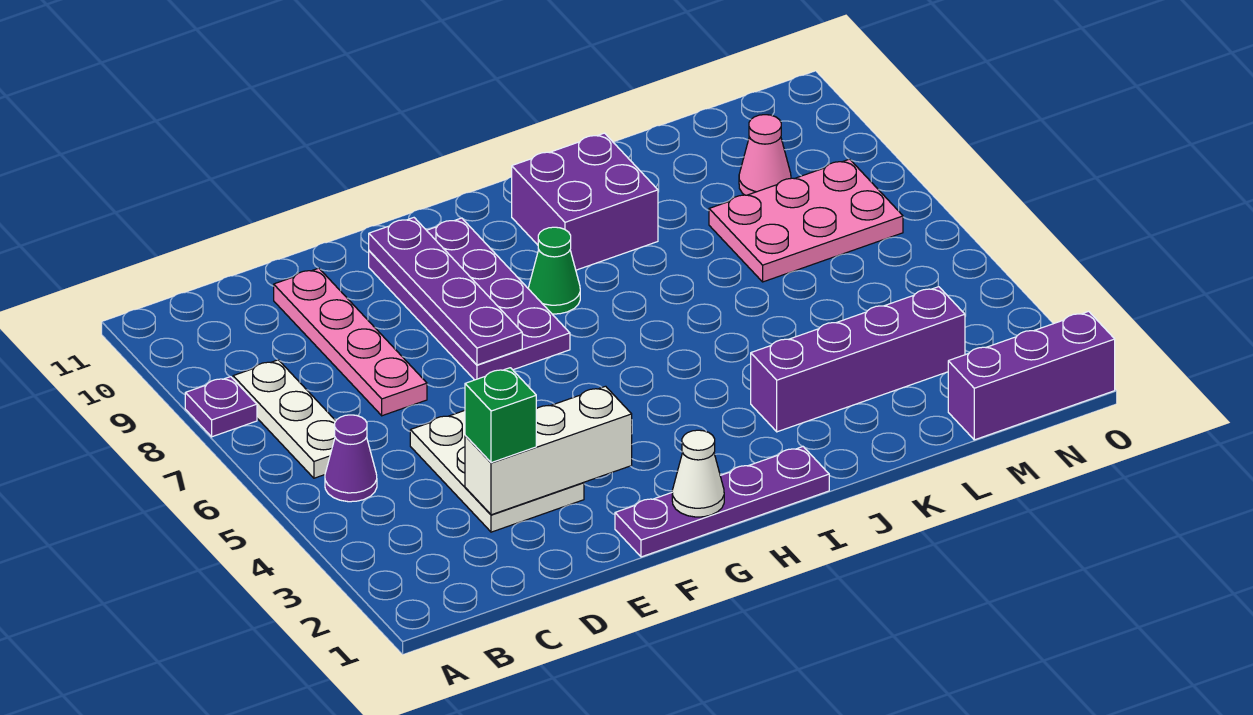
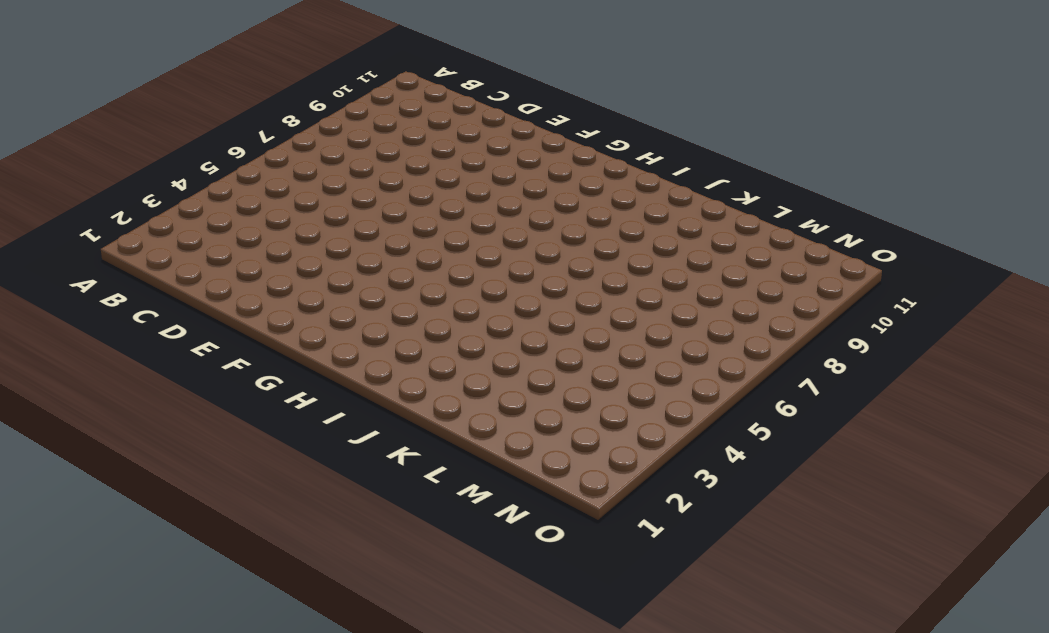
none -> purple plate A8 level 1
none -> purple cone B5 level 1
none -> white plate B6:B8 level 1

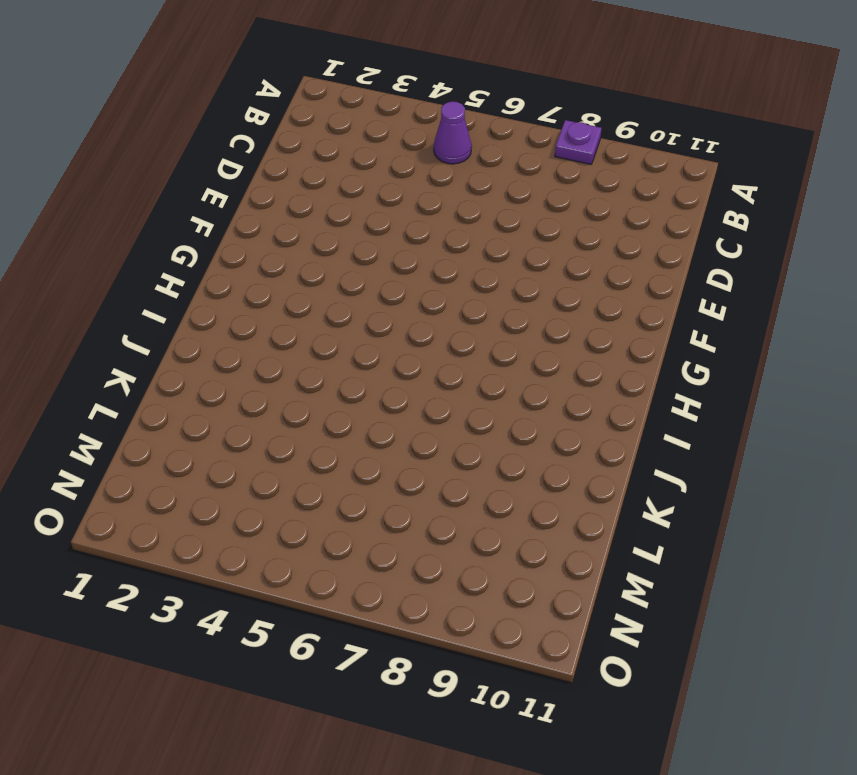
none -> white plate B6:B8 level 1
none -> white plate D3:E5 level 1
none -> pink plate D7:D10 level 1

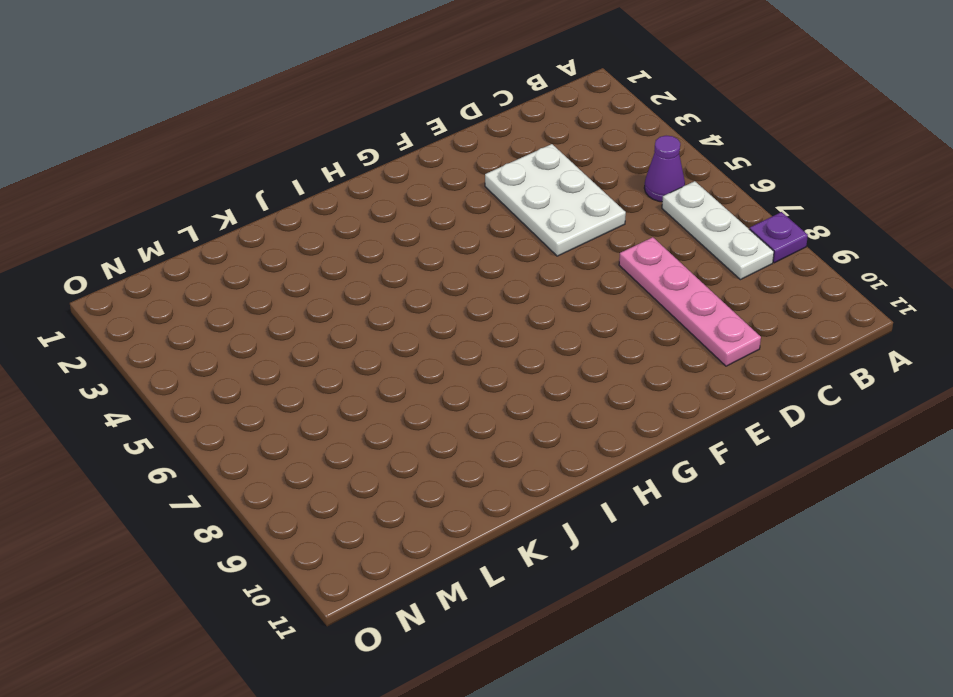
none -> purple plate F1:I1 level 1
none -> purple plate F7:G10 level 1
none -> green cone H8 level 1

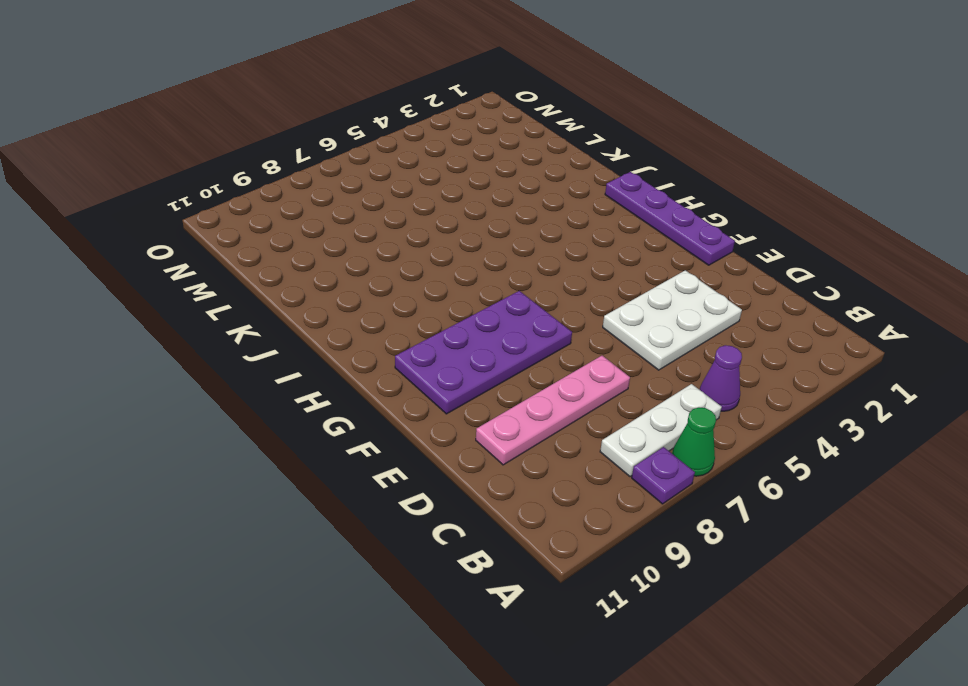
green cone A7 level 1 -> green cone H8 level 1
none -> purple brick I9:J10 level 1
none -> purple brick J3:M3 level 1
none -> pink plate L7:N8 level 1

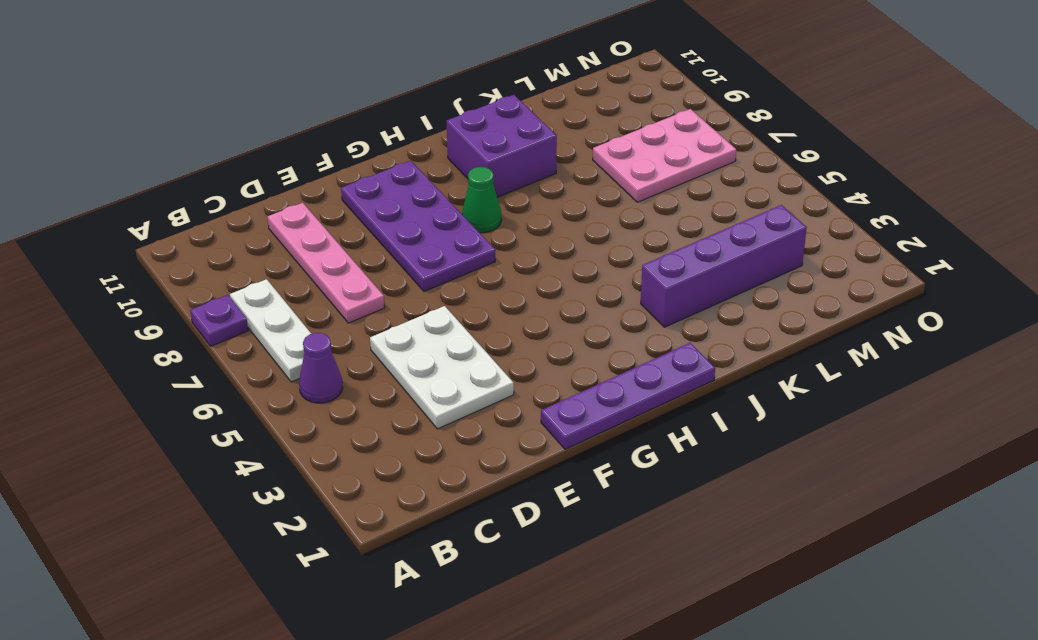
none -> purple brick M1:O1 level 1
none -> pink cone M9 level 1
none -> white brick D3:F3 level 2

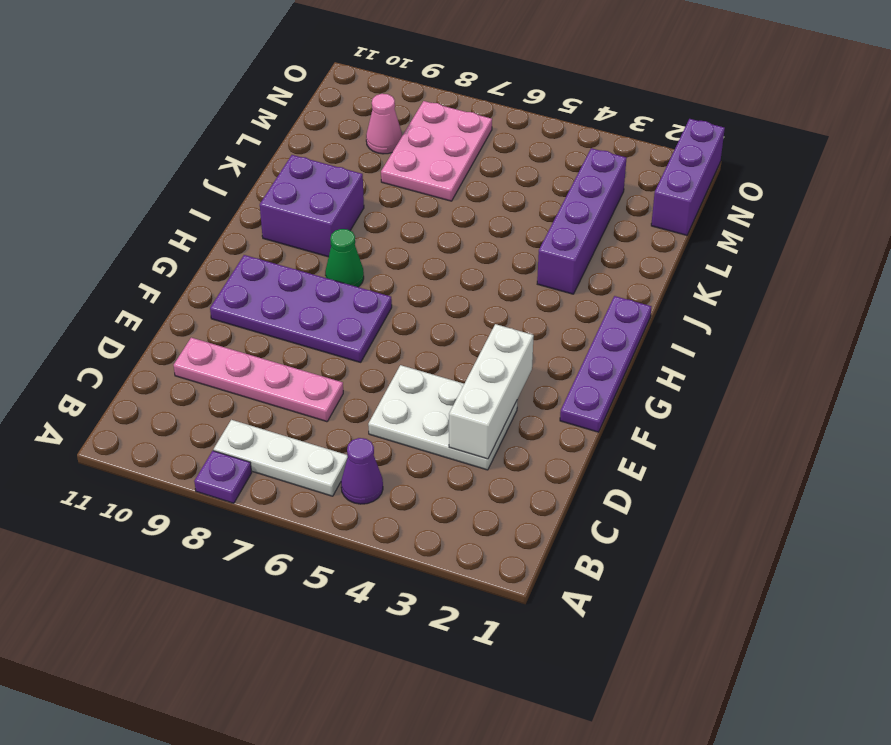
none -> purple plate F7:F10 level 2
none -> white cone G1 level 2
none -> green brick D3 level 3

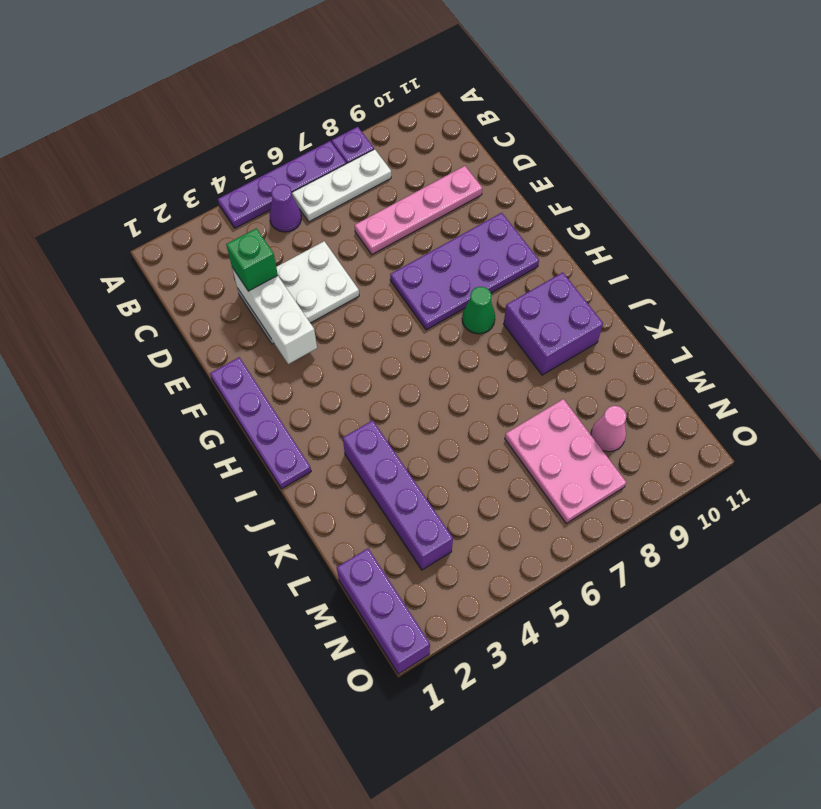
purple plate A4:A7 level 1 -> purple plate F7:F10 level 2
none -> white cone G1 level 2

